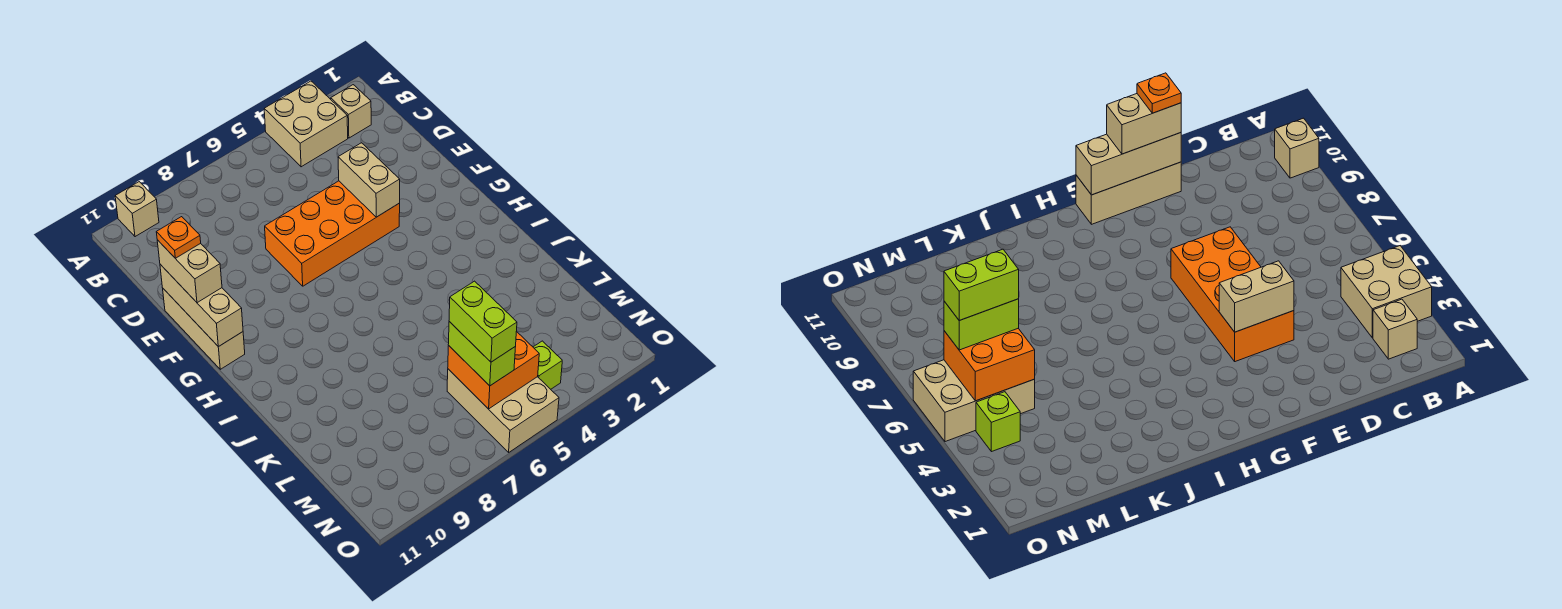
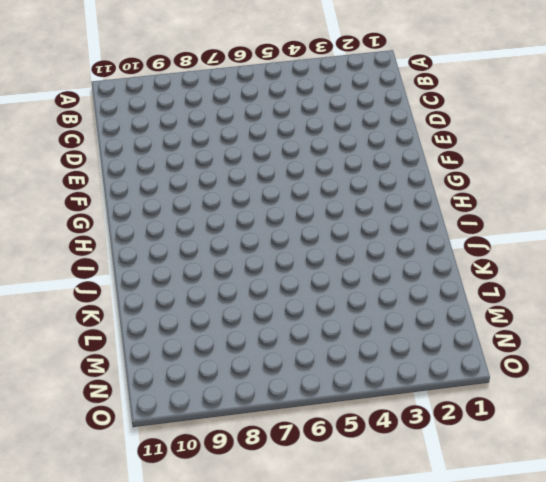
none -> tan brick A3:B4 level 1
none -> tan brick A10 level 1
none -> tan brick B2 level 1

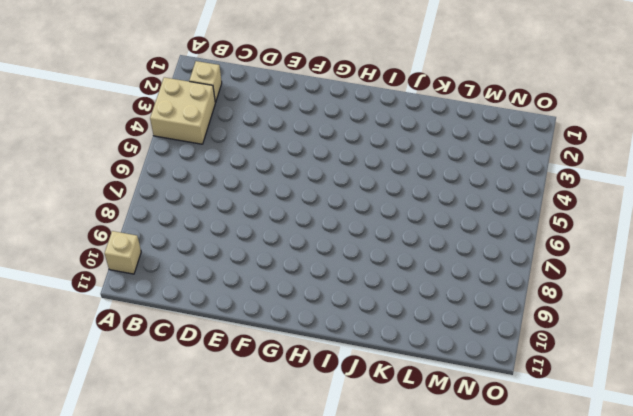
none -> orange brick E4:F7 level 1
none -> tan brick E11:G11 level 1
none -> tan brick M5:O6 level 1

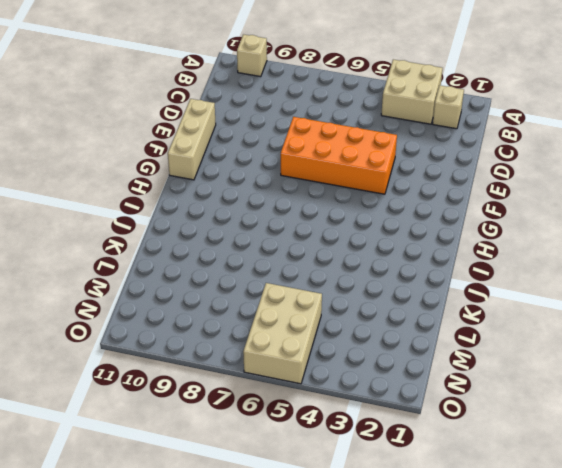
none -> lime brick N4 level 1
none -> tan brick E4:F4 level 2
none -> tan brick E11:G11 level 2

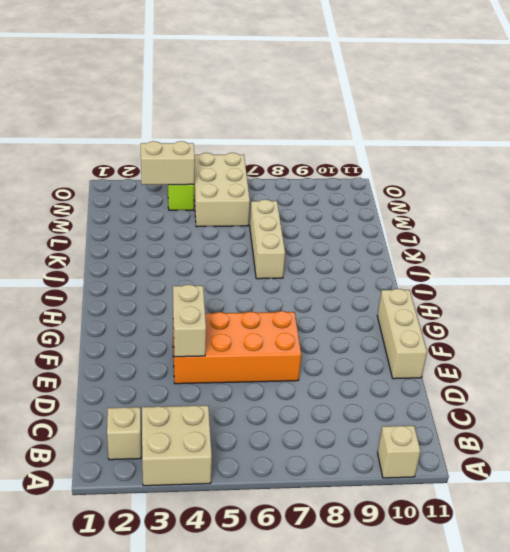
tan brick J7:L7 level 1 -> tan brick E11:G11 level 2
tan brick N3:N4 level 2 -> tan brick E11:F11 level 3
none -> orange brick M5:N6 level 2
none -> lime brick M6:N6 level 3
none -> orange plate E11 level 4

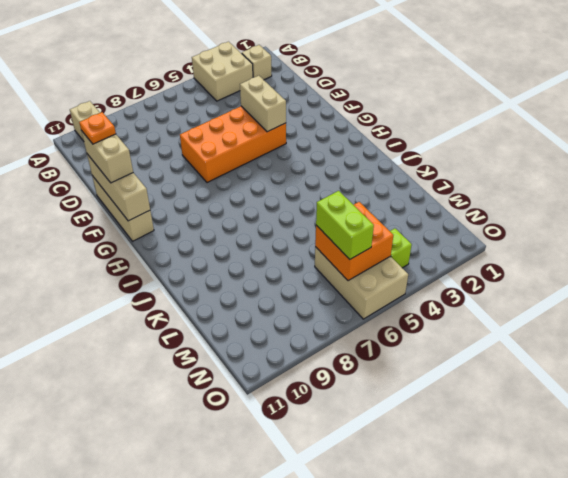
none -> lime brick M6:N6 level 4

